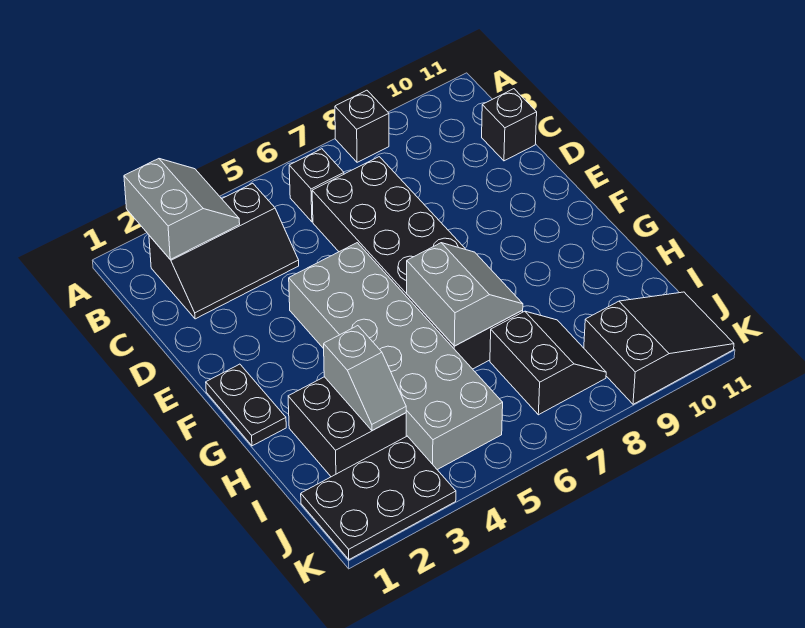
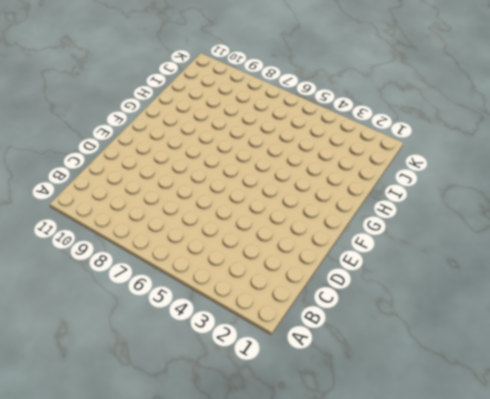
none -> black brick A8 level 1
none -> black slope B2:C4 level 1 top B
none -> black brick B6 level 1

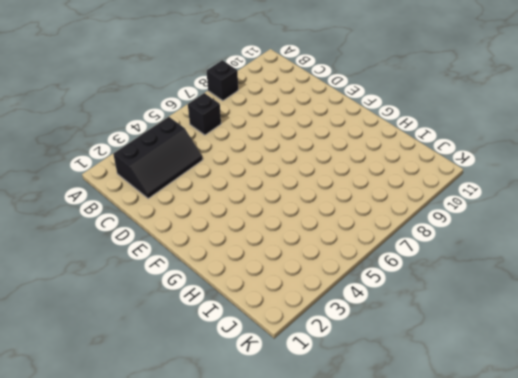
none -> black brick C6:H7 level 1
none -> black brick C11 level 1
none -> grey brick E4:J5 level 1

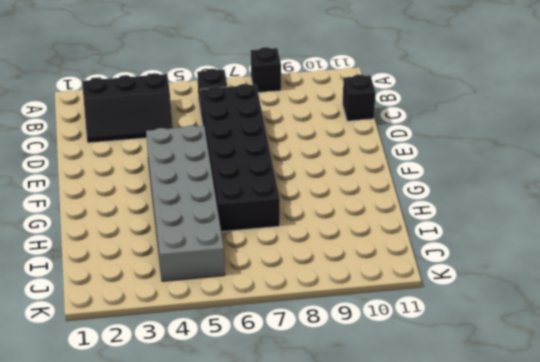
none -> black plate F1:G1 level 1
none -> black brick H2:I3 level 1
none -> black slope I7:J8 level 1 top 7

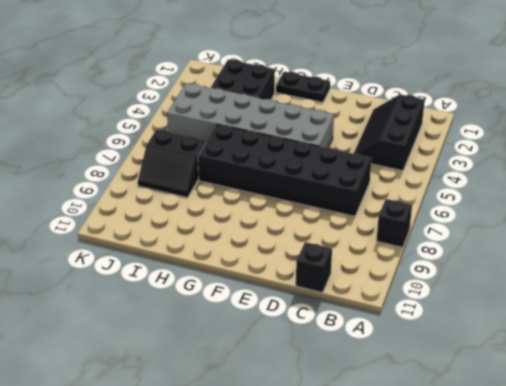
none -> black brick B6 level 1
none -> black plate J1:K3 level 1
none -> black slope J9:K11 level 1 top 9

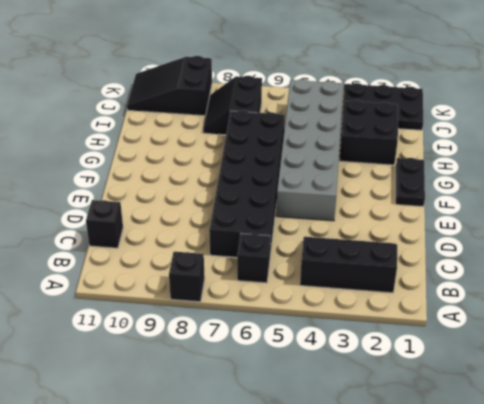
none -> grey slope A2:B3 level 2 top 2
none -> grey slope G6:H7 level 2 top 6
none -> grey slope H3:I3 level 2 top H

